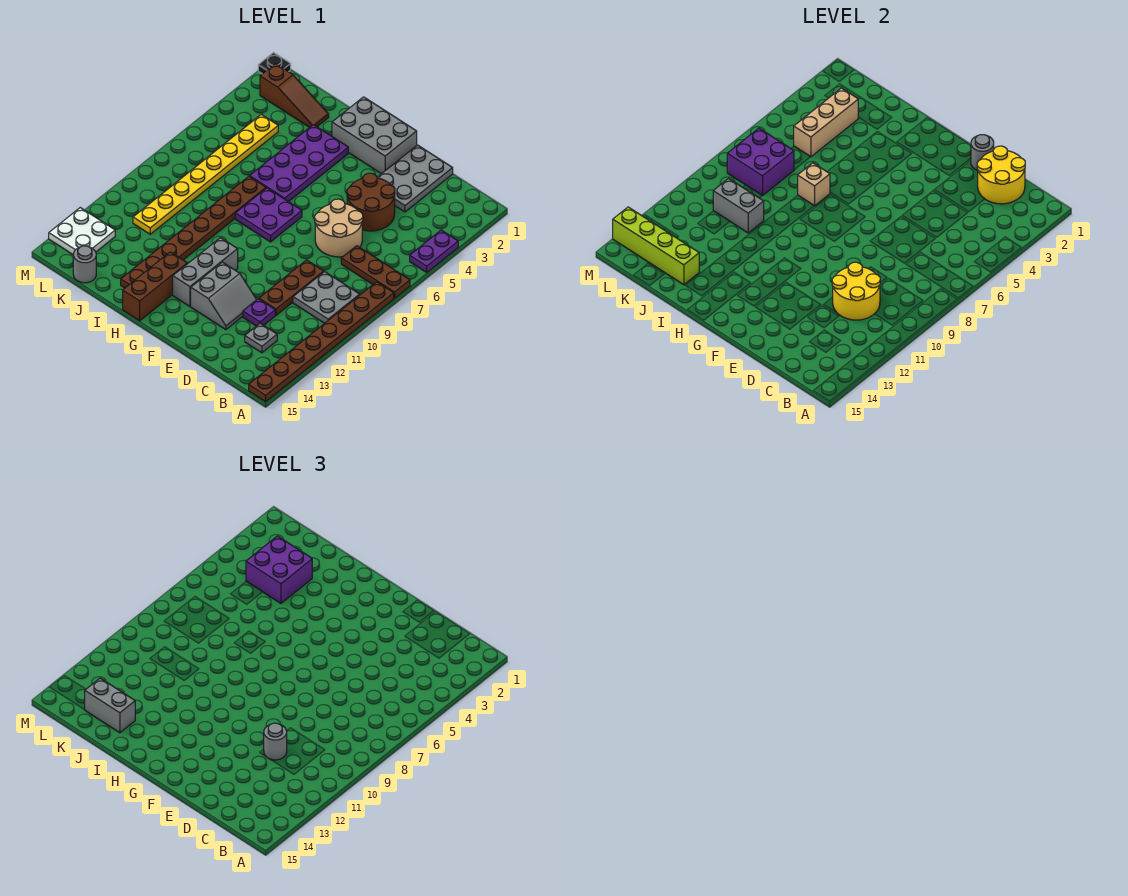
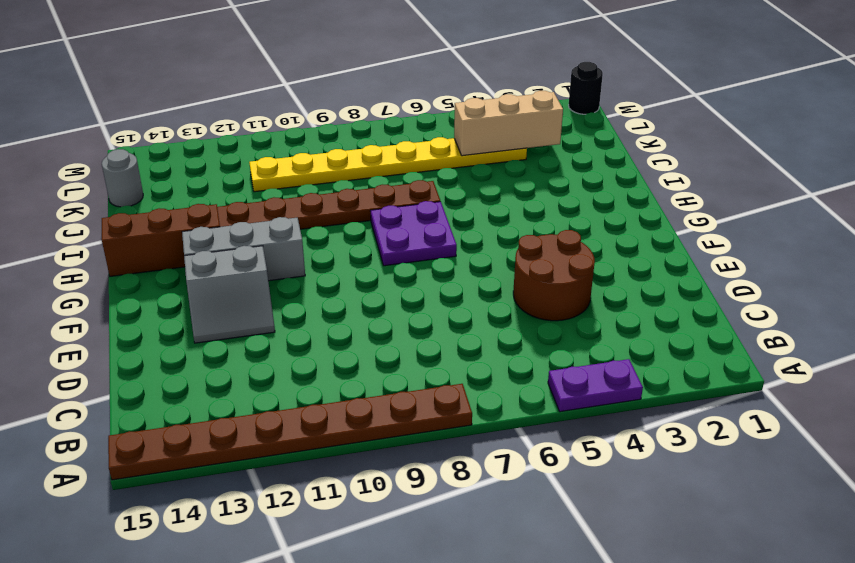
black round brick M1 level 1 -> black plate M1 level 1
none -> brown plate A7:C7 level 1
none -> grey plate B9:C10 level 1
none -> grey plate C13 level 1
none -> grey plate D1:E3 level 1

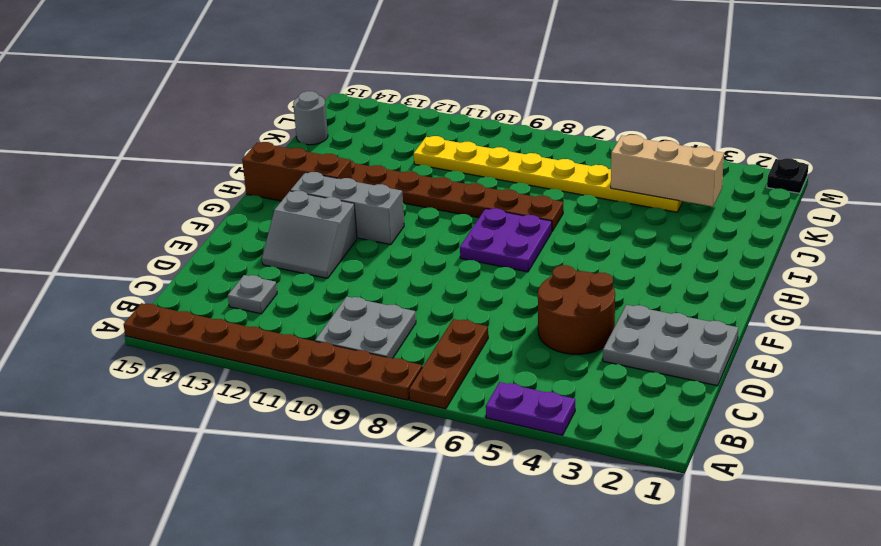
none -> tan round brick D6:E7 level 1
none -> brown plate D9:D11 level 1
none -> purple plate D12 level 1
none -> grey brick F1:H2 level 1

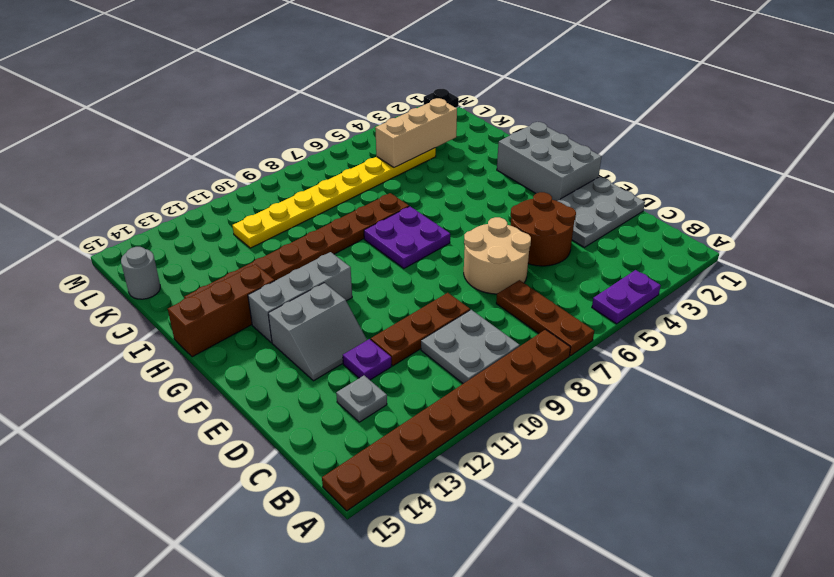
none -> purple plate H3:I6 level 1
none -> brown slope J2:L2 level 1 top L
none -> white plate L13:M14 level 1
none -> yellow round brick C1:D2 level 2

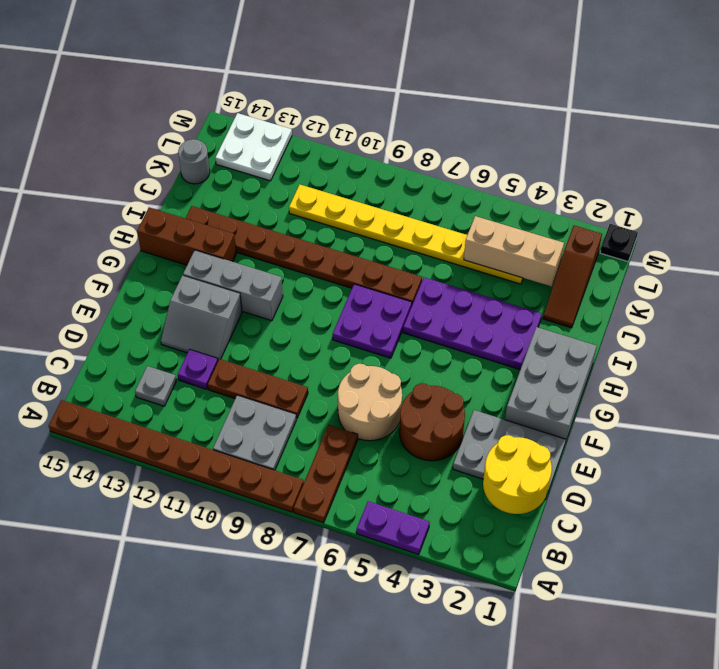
none -> yellow round brick C10:D11 level 2
none -> grey round brick E1 level 2
none -> tan brick I7 level 2
none -> grey brick J10:K10 level 2

